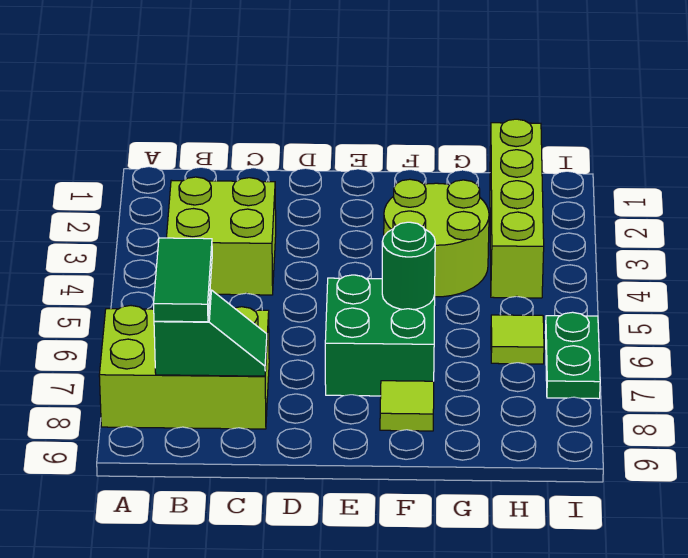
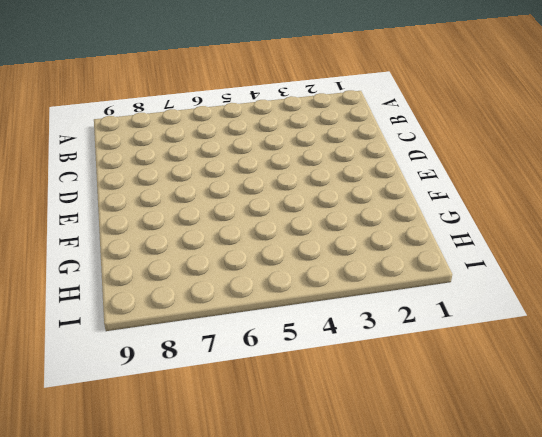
none -> lime brick A7:C8 level 1
none -> lime brick B3:C4 level 1

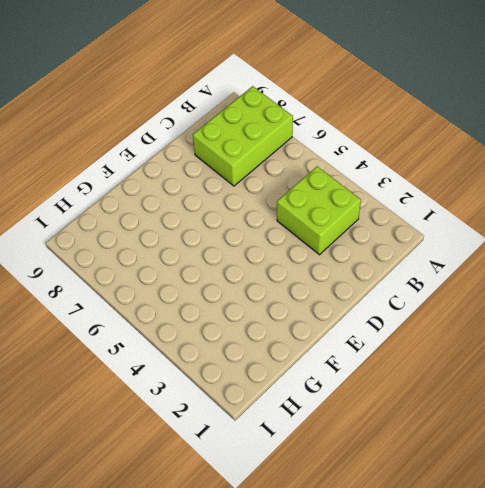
none -> green brick E6:F7 level 1
none -> lime round brick F3:G4 level 1

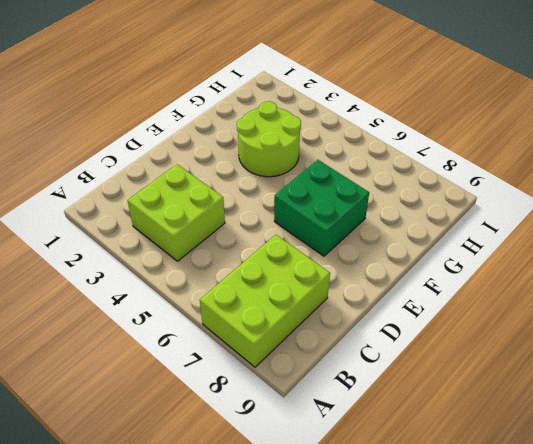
none -> lime tile F8 level 1
none -> lime brick H1:H4 level 1

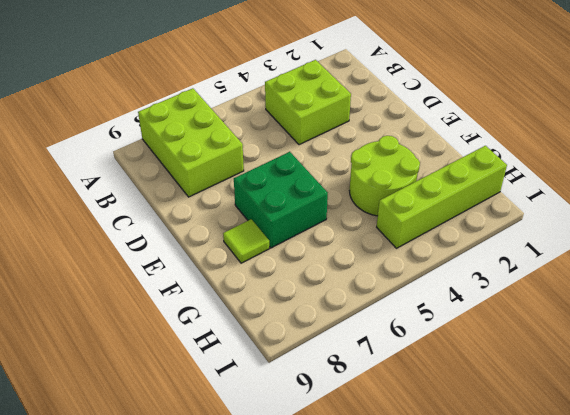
none -> lime tile H6 level 1
none -> green plate I6:I7 level 1

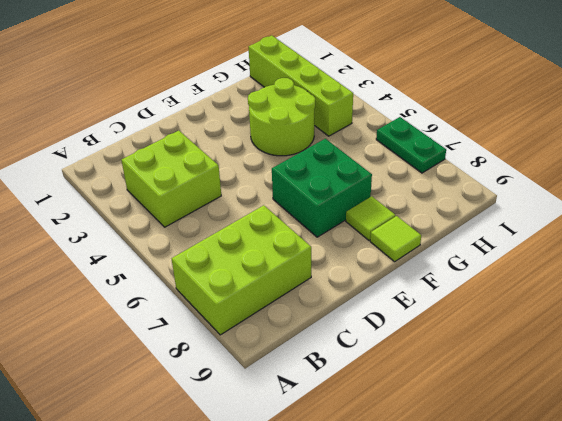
lime tile F9 level 1 -> lime tile H6 level 1
none -> green slope B8:C8 level 2 top B
none -> green round brick F6 level 2

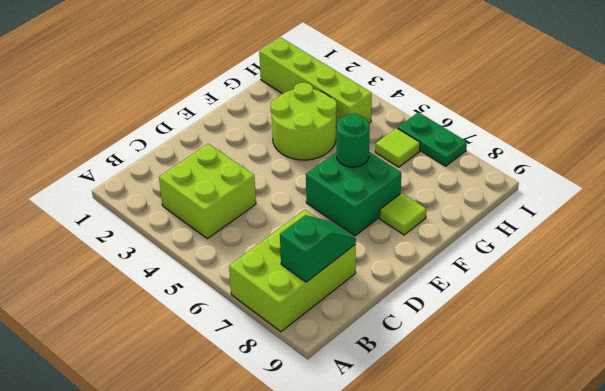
none -> green tile B7:B8 level 3

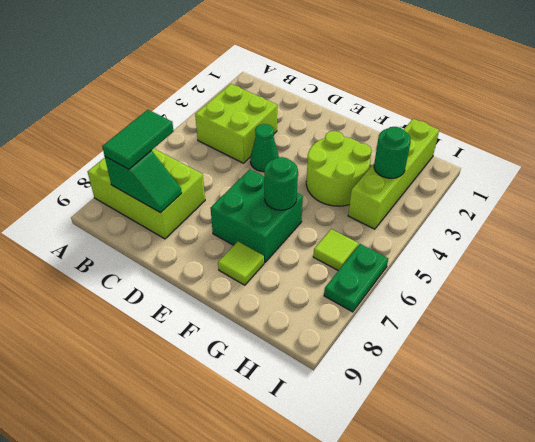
green cone D4 level 1 -> none
green round brick H3 level 2 -> none

